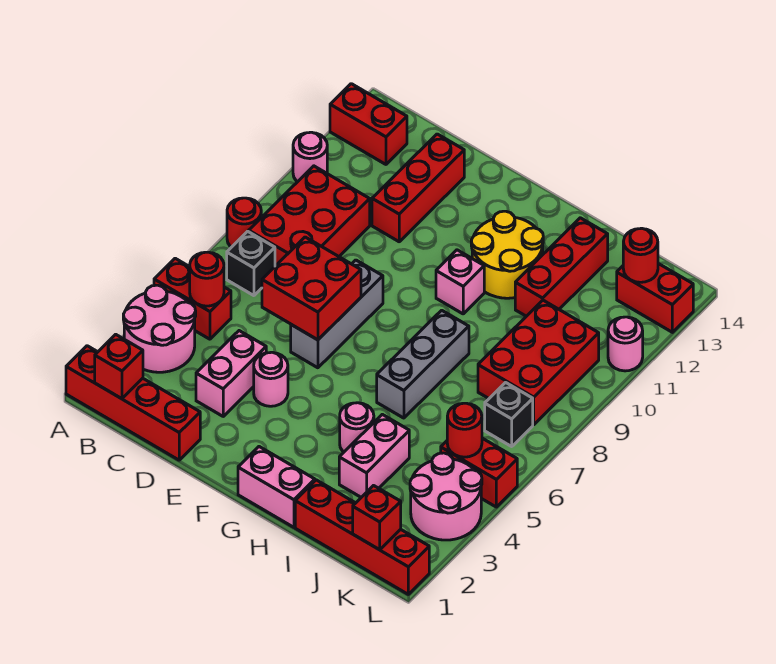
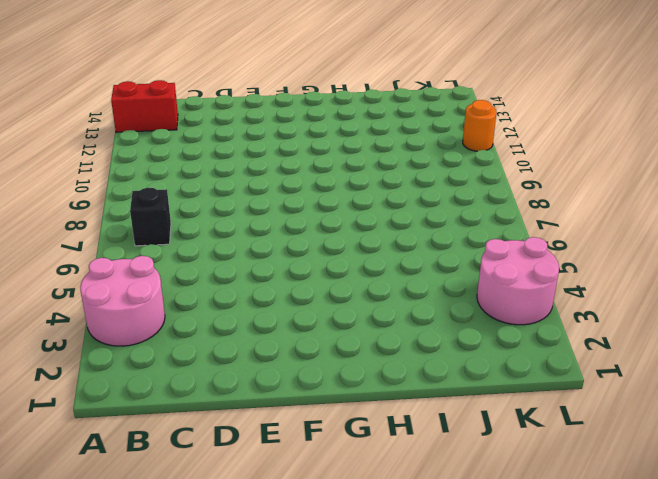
orange round brick L11 level 1 -> pink round brick L11 level 1
none -> red brick A1:D1 level 1
none -> red brick A5:B5 level 1
none -> red round brick A8 level 1
none -> pink round brick A11 level 1

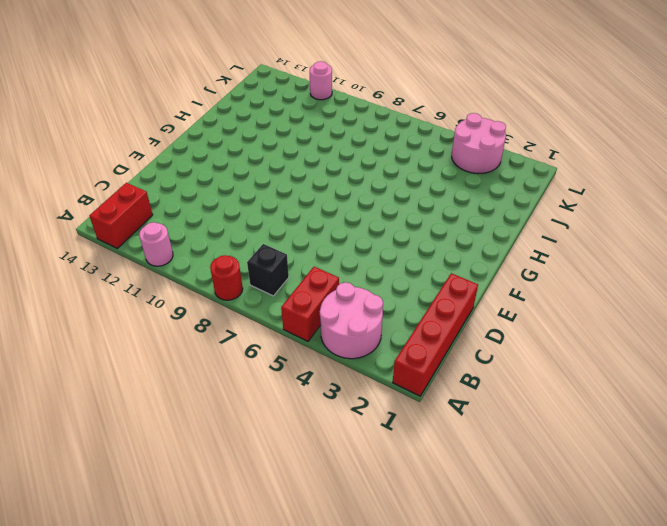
none -> red brick B8:C10 level 1
none -> pink brick D3:D4 level 1
none -> red brick D11:D13 level 1
none -> pink round brick E4 level 1

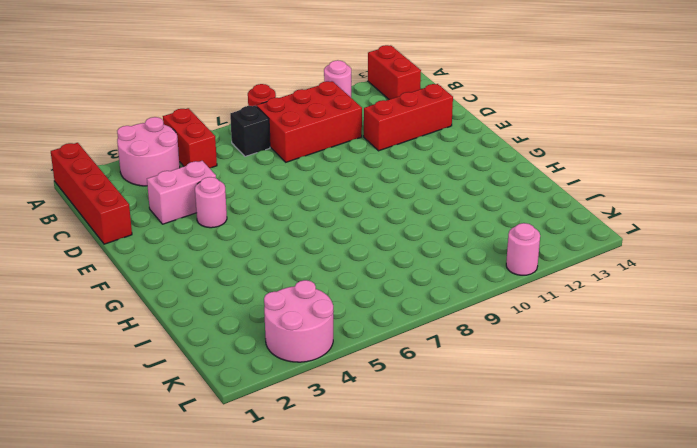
none -> grey brick E6:E8 level 1
none -> pink brick G1:H1 level 1
none -> pink brick G10 level 1
none -> yellow round brick G11:H12 level 1

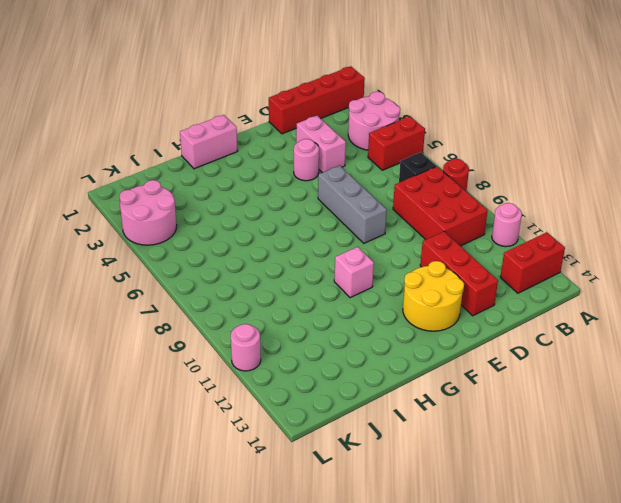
yellow round brick E12:F13 level 1 -> yellow round brick G11:H12 level 1
none -> pink round brick H4 level 1
none -> grey brick H6:H8 level 1
none -> red brick I1:L1 level 1
none -> pink brick I3:I4 level 1

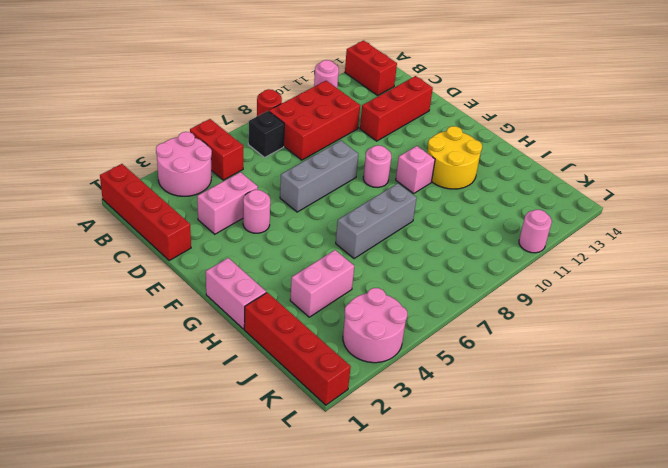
pink round brick F9 level 1 -> pink round brick H4 level 1
none -> red brick I11:I13 level 1
none -> red brick J8:K10 level 1
none -> red brick K5:L5 level 1
none -> black brick K7 level 1

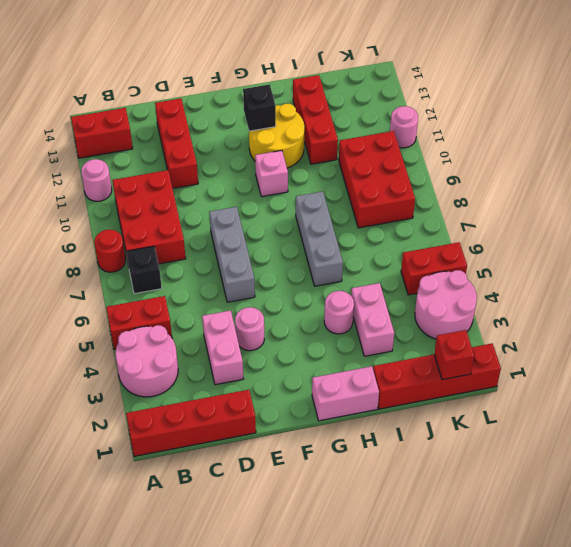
black brick G12 level 2 -> black brick K7 level 1
none -> red brick K13:L13 level 1
none -> red brick B1 level 2
none -> red round brick B5 level 2
none -> red brick D6:E7 level 2

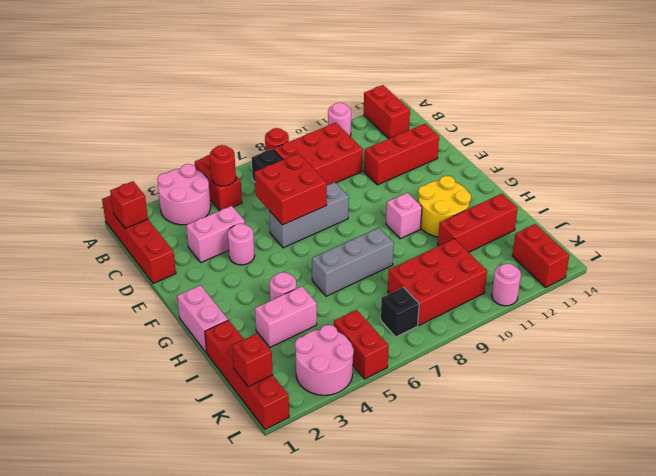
none -> red round brick K5 level 2
none -> red round brick K13 level 2

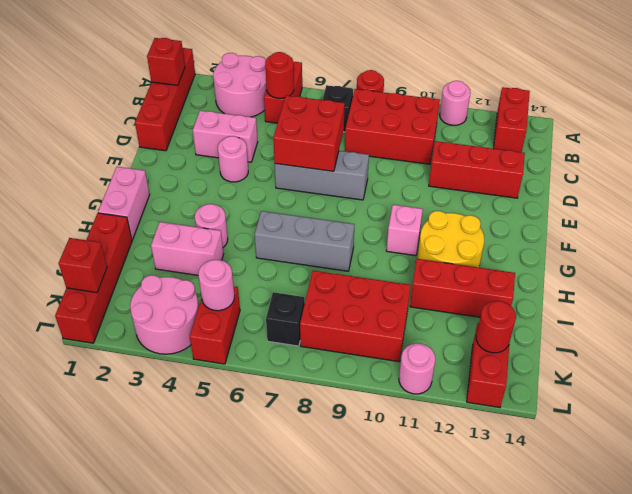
pink round brick K5 level 2 -> red round brick K5 level 2

